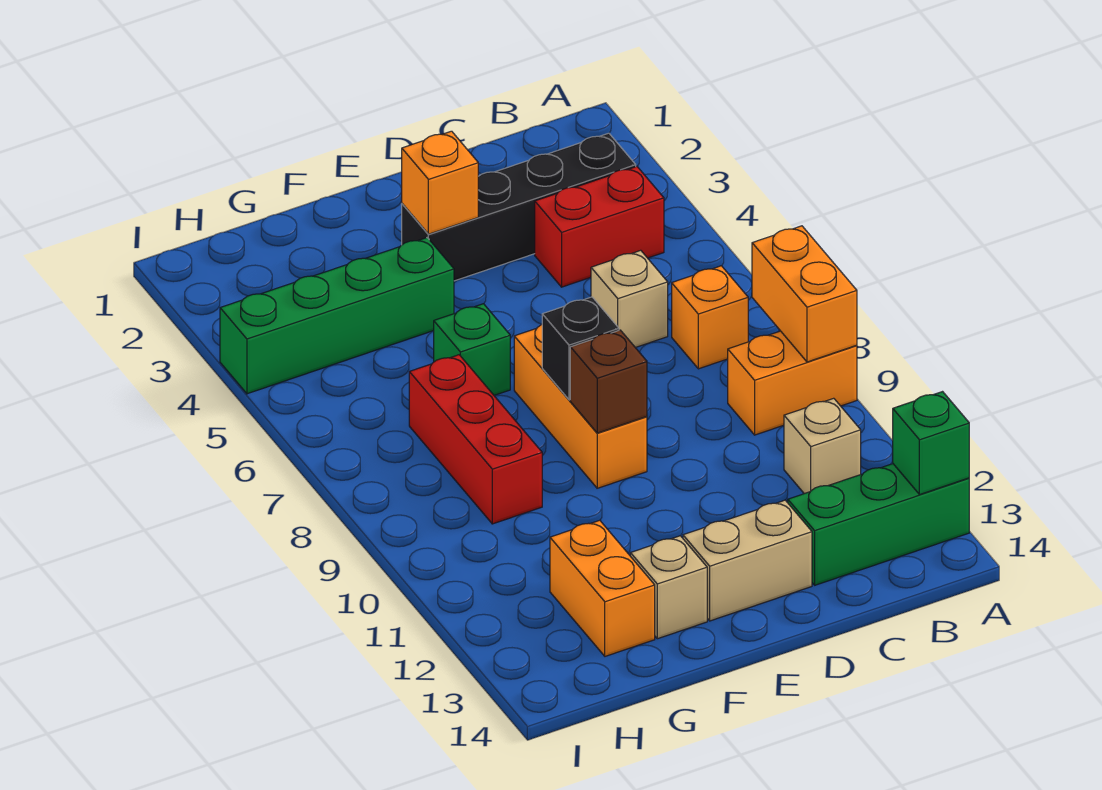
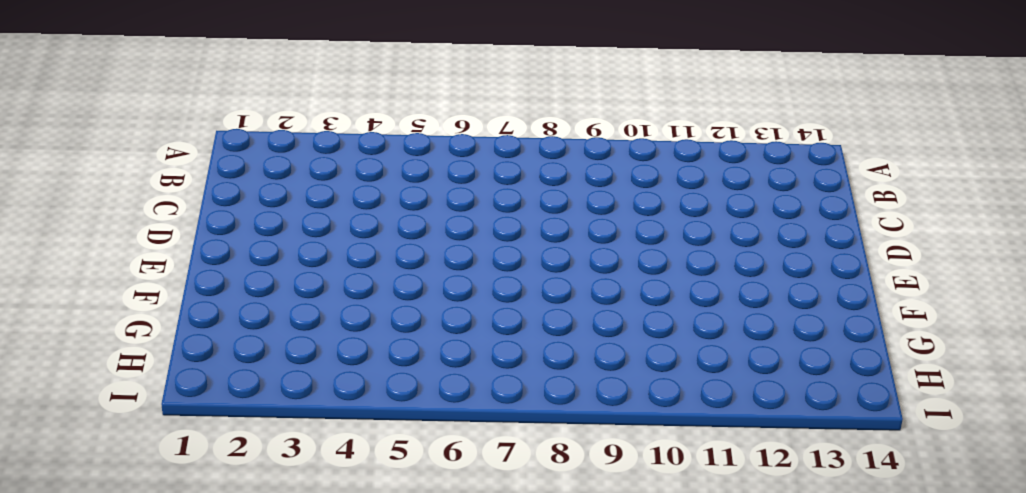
none -> orange brick A9:B9 level 1
none -> green brick A13:C13 level 1
none -> black brick B3:E3 level 1

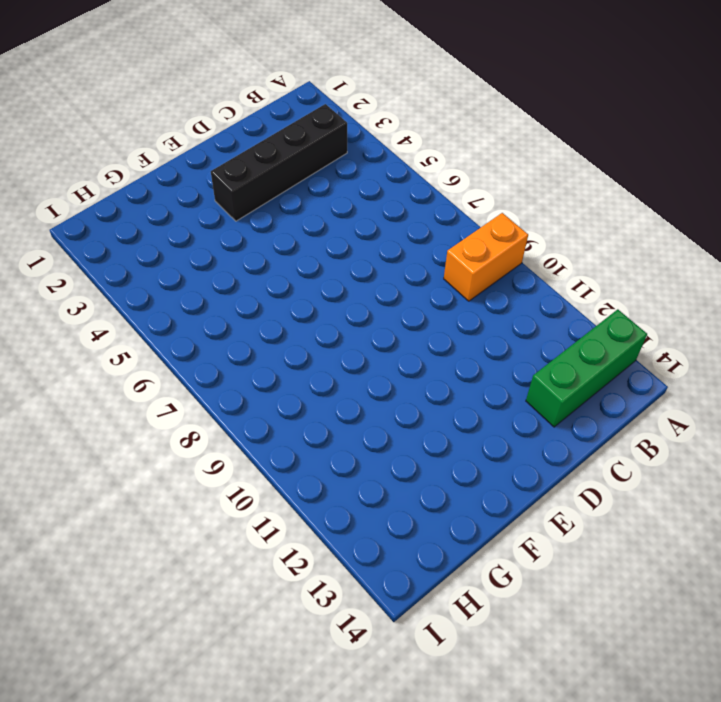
none -> red brick B4:C4 level 1
none -> orange brick B7 level 1
none -> tan brick B11 level 1

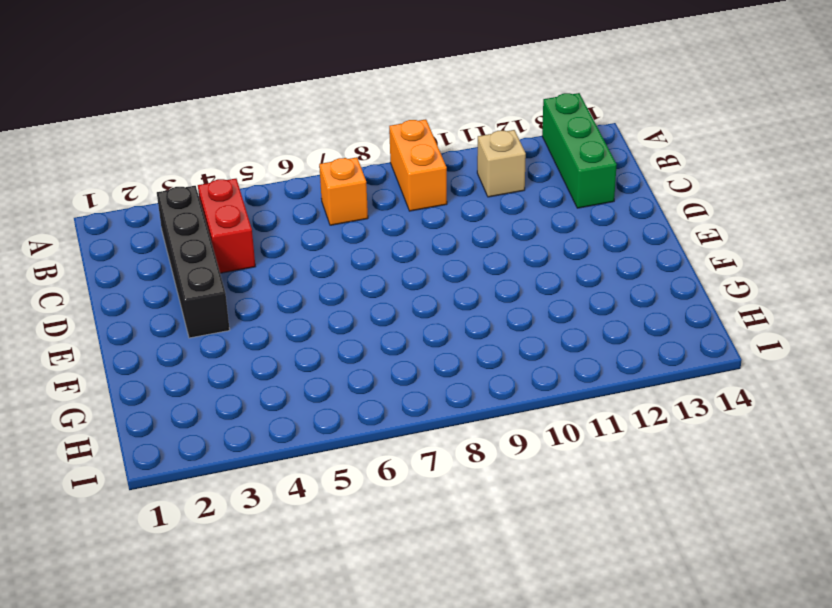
none -> tan brick C6 level 1
none -> tan brick D13:E13 level 1
none -> orange brick E7:E9 level 1

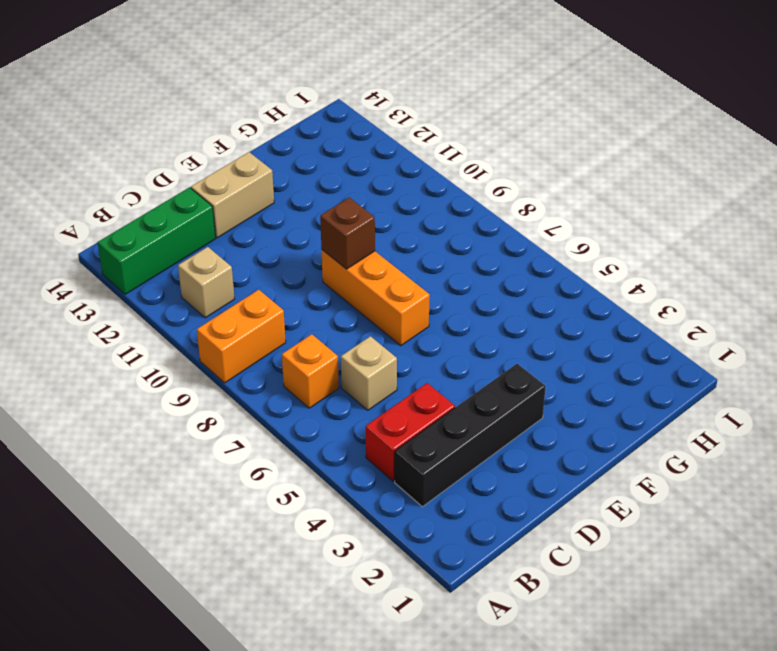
none -> green brick F4:I4 level 1
none -> green brick F6 level 1
none -> tan brick F13 level 1

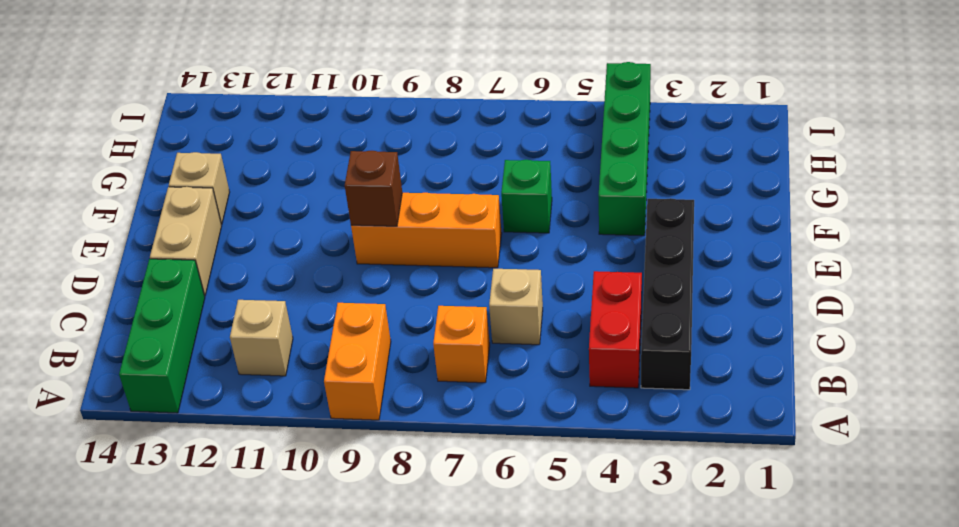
none -> red brick G7:G9 level 1
none -> orange brick G12:G13 level 1
none -> orange brick A8:A9 level 2

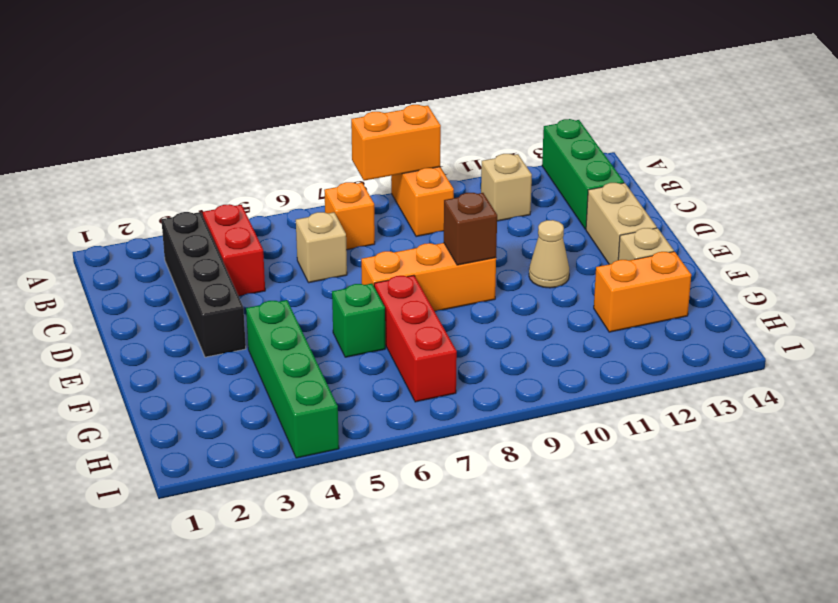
tan cone E11 level 1 -> none
red brick F7:H7 level 1 -> red brick G7:G9 level 1
none -> green brick A13 level 2
none -> orange brick E3 level 2
none -> black brick E8 level 2

